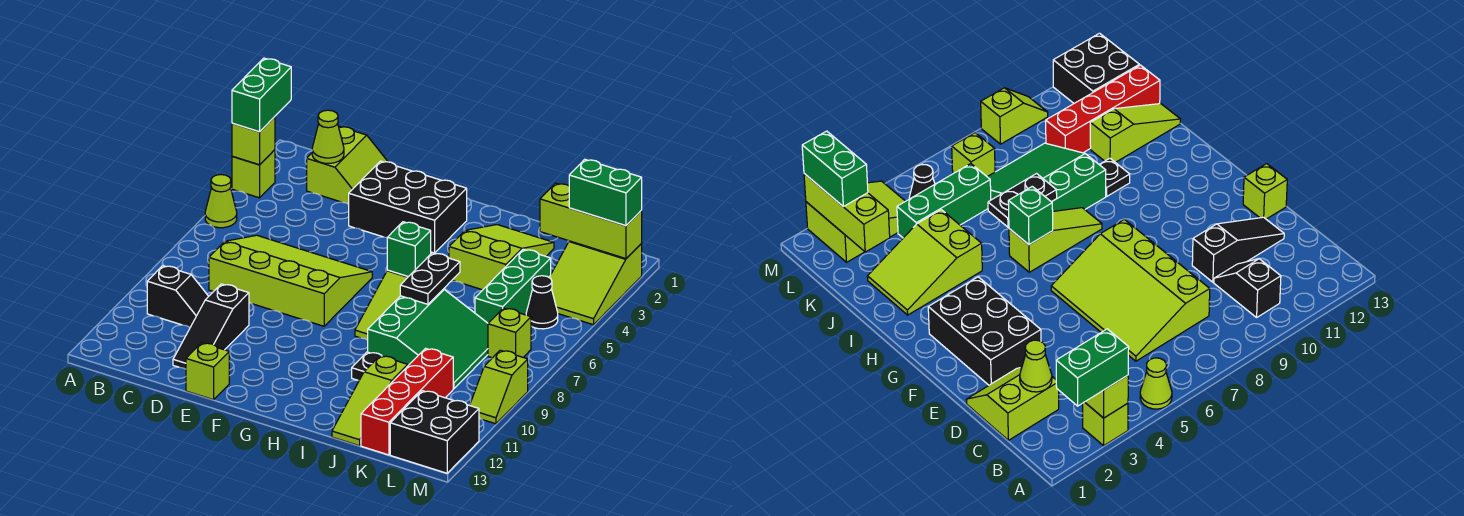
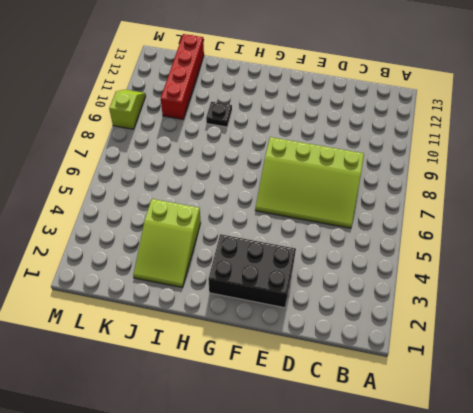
none -> lime brick A3 level 1
none -> lime cone A5 level 1
none -> black slope B10:C10 level 1 top B

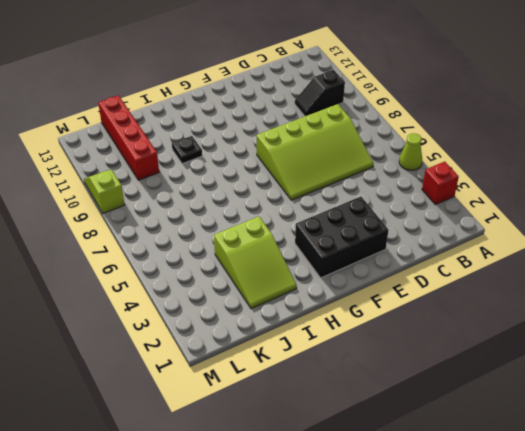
red brick A3 level 1 -> lime brick A3 level 1
none -> lime slope C1:D2 level 1 top C
none -> black slope D10:D12 level 1 top 10
none -> lime brick E13 level 1

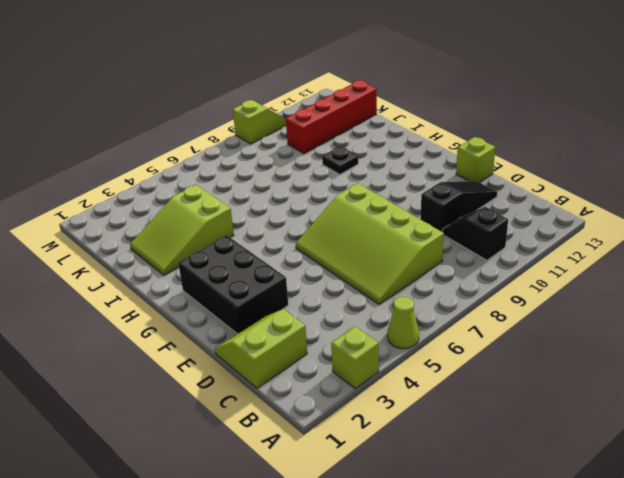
none -> lime slope H6:H8 level 1 top 6
none -> green slope I7:K9 level 1 top I
none -> lime slope J11:J13 level 1 top 11

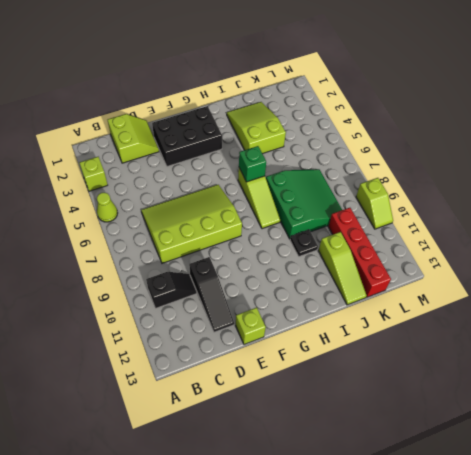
none -> green brick K4:K6 level 1
none -> lime slope L2:M4 level 1 top 2
none -> black cone L5 level 1

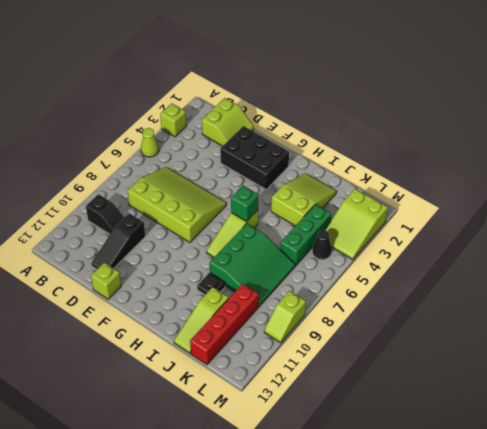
none -> lime brick L7 level 1
none -> black brick L12:M13 level 1
none -> lime brick A3 level 2

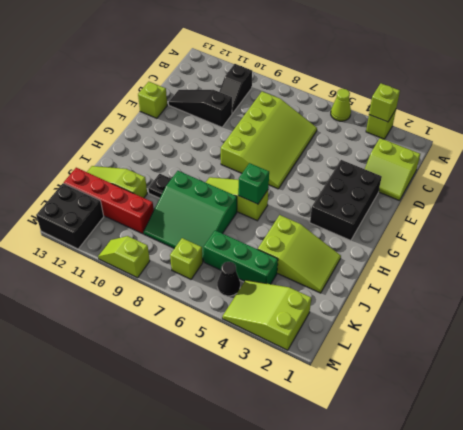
none -> lime cone C2 level 2
none -> black plate I6:I7 level 2
none -> lime brick K2:M2 level 2

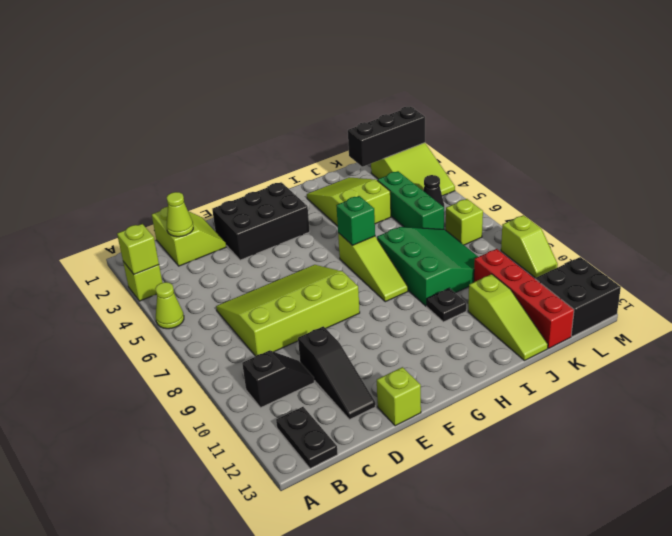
black plate B12:B13 level 1 -> black plate I6:I7 level 2
black brick K2:M2 level 2 -> lime brick K2:M2 level 2
none -> green brick A2:A3 level 3
none -> green brick L2:M2 level 3

